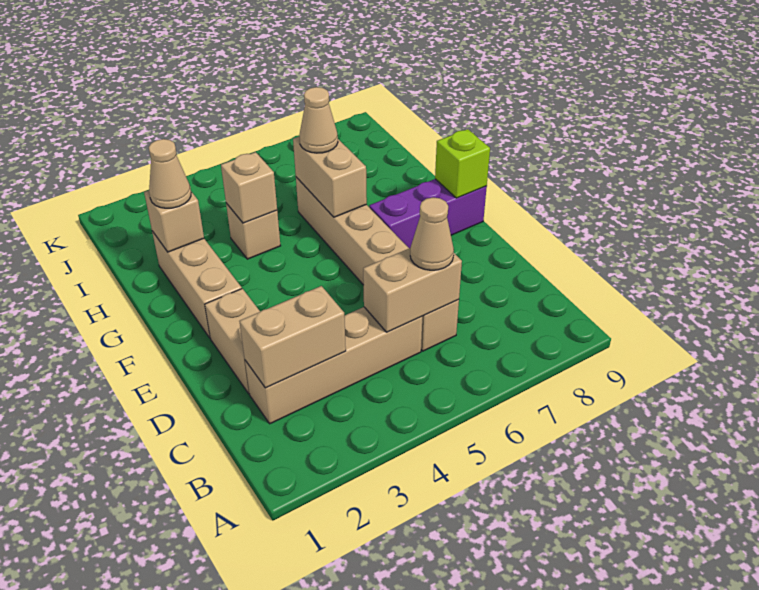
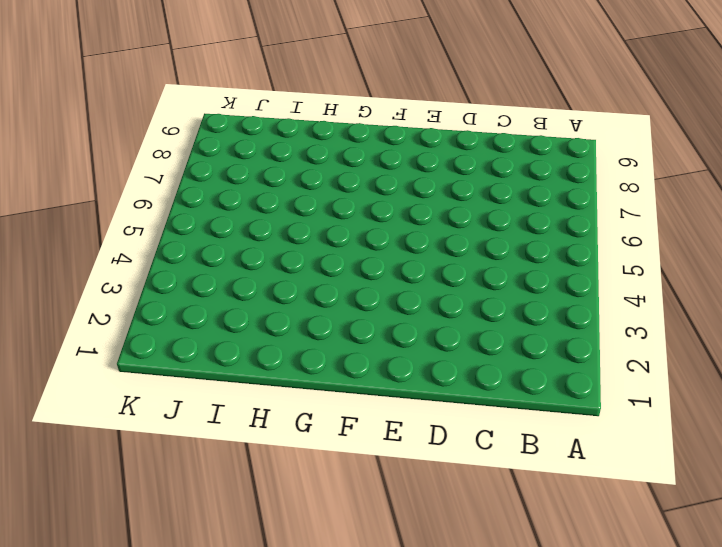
none -> tan brick C2:C5 level 1
none -> tan brick C6:H6 level 1
none -> tan brick D2:E2 level 1

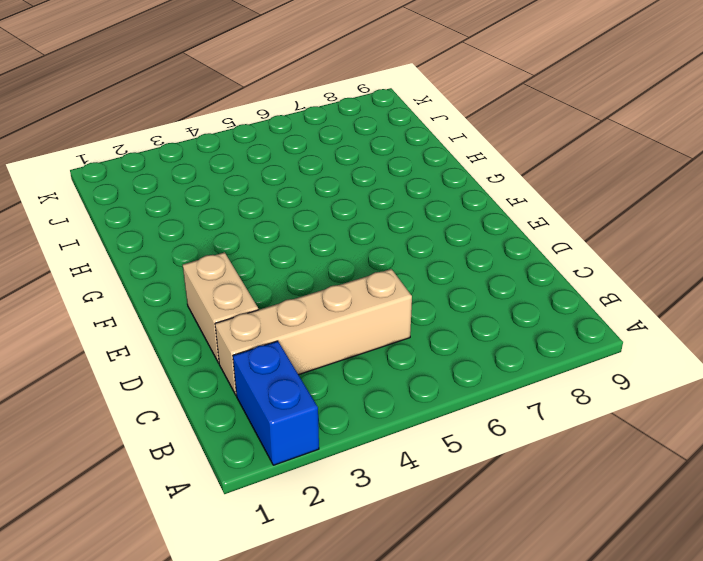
blue brick A2:B2 level 1 -> none
none -> tan brick C6:H6 level 1
none -> tan brick F2:H2 level 1
none -> purple brick F7:F9 level 1

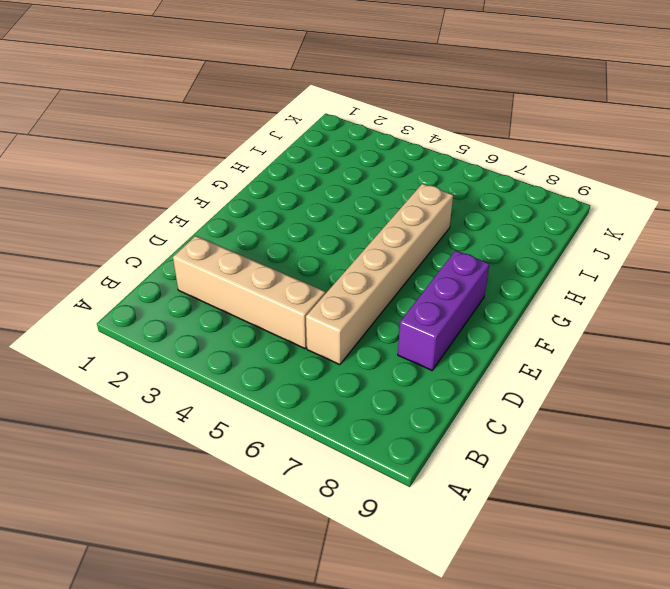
purple brick D8:F8 level 1 -> purple brick F7:F9 level 1
none -> tan brick D2:E2 level 1
none -> tan brick F2:H2 level 1
none -> tan brick H4 level 1

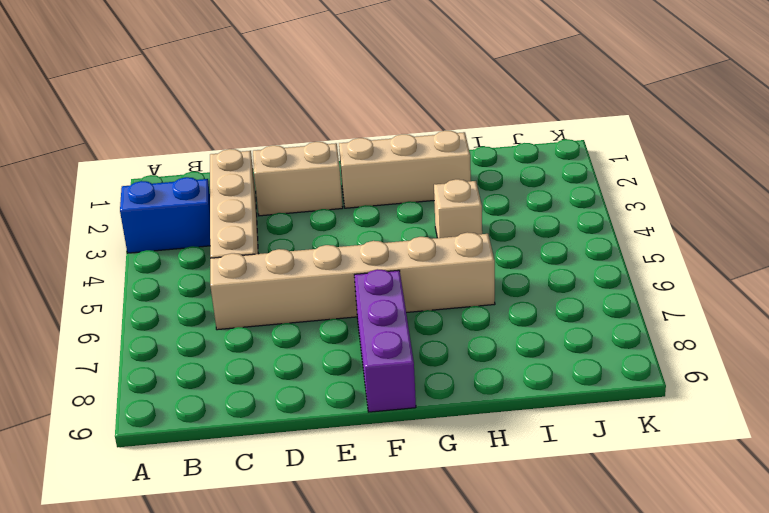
blue brick A3:B3 level 1 -> none
none -> tan brick C2:C3 level 2
none -> tan brick C5:C6 level 2
none -> lime brick F9 level 2

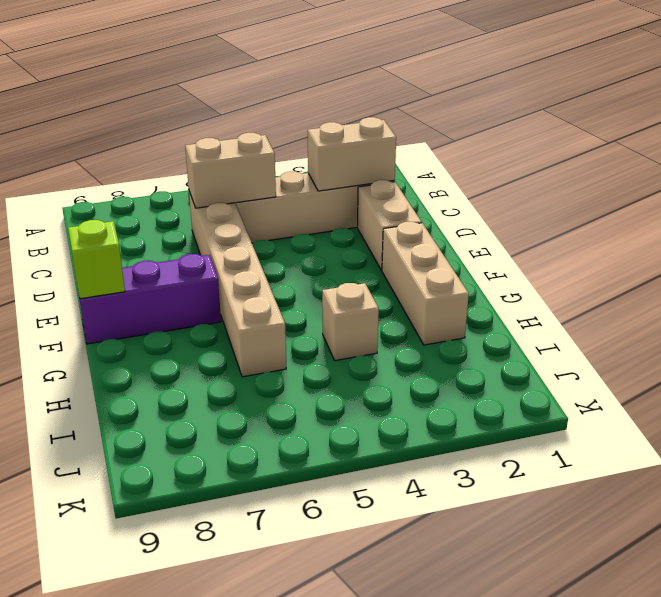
none -> tan brick G6:H6 level 2
none -> tan brick H2 level 2
none -> tan brick H4 level 2

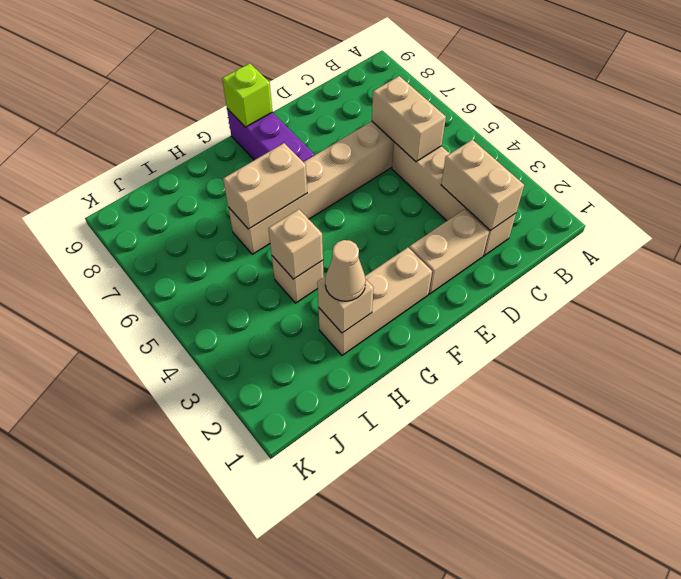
none -> tan cone C6 level 3
none -> tan cone H6 level 3

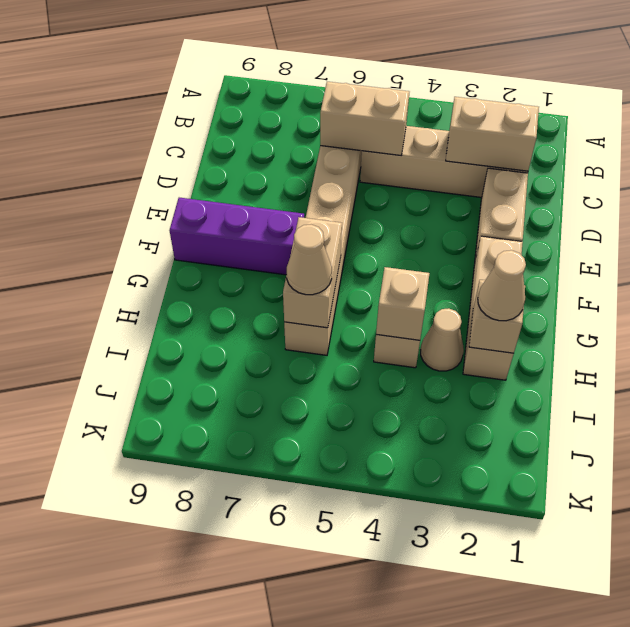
tan cone H3 level 1 -> tan cone C6 level 3
none -> lime brick F9 level 2

